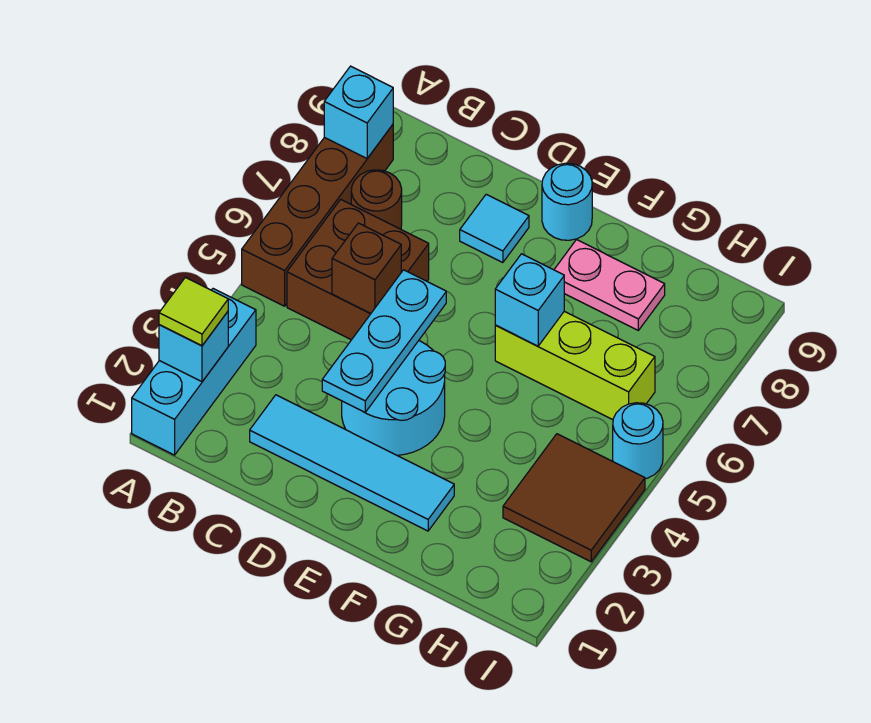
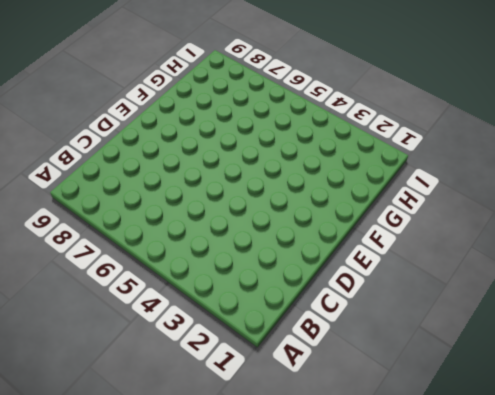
none -> cyan brick A1:A3 level 1
none -> brown brick A5:A8 level 1
none -> brown brick B5:C6 level 1

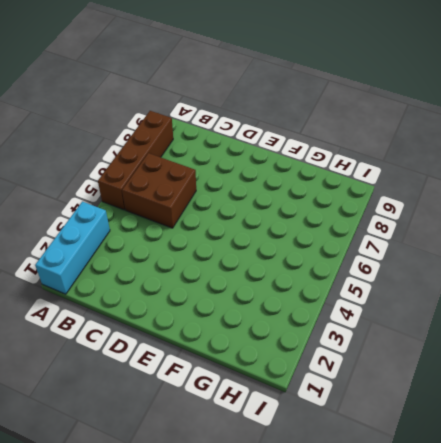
none -> brown round brick B7 level 1
none -> cyan tile C2:F2 level 1
none -> cyan round brick D3:E4 level 1

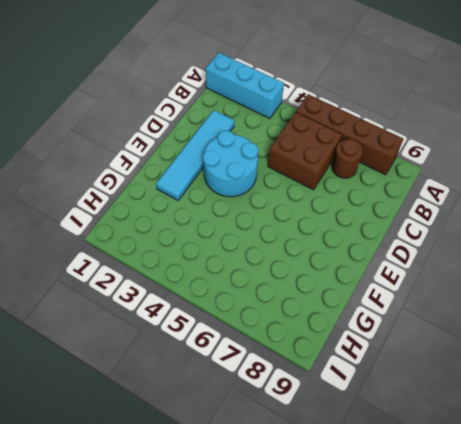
none -> cyan tile D8 level 1
none -> cyan round brick E9 level 1
none -> lime brick F6:H6 level 1

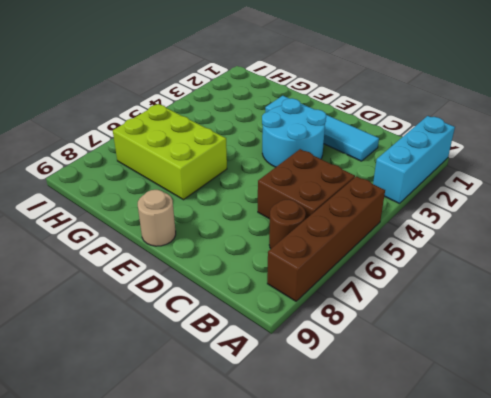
tan round brick E9 level 1 -> cyan round brick E9 level 1
lime brick F6:H7 level 1 -> lime brick F6:H6 level 1
none -> cyan tile D8 level 1
none -> pink plate F8:G8 level 1
none -> brown tile H3:I4 level 1

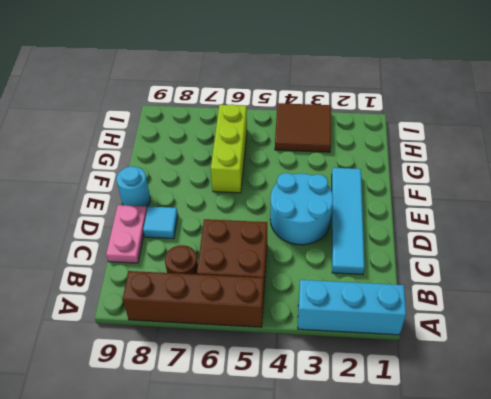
pink plate C9:D9 level 1 -> pink plate F8:G8 level 1
none -> cyan round brick I5 level 1
none -> cyan brick A2 level 2
none -> cyan brick A8 level 2

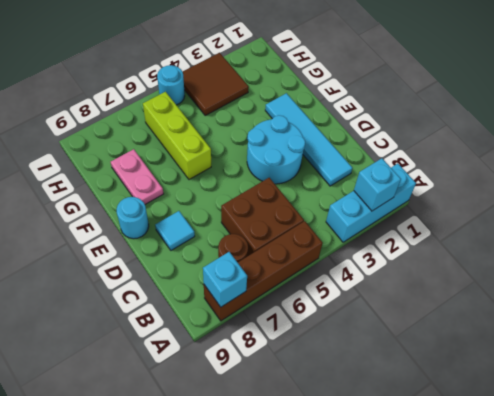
none -> brown brick C5 level 2
none -> cyan plate D3:D5 level 2
none -> cyan brick F6 level 2

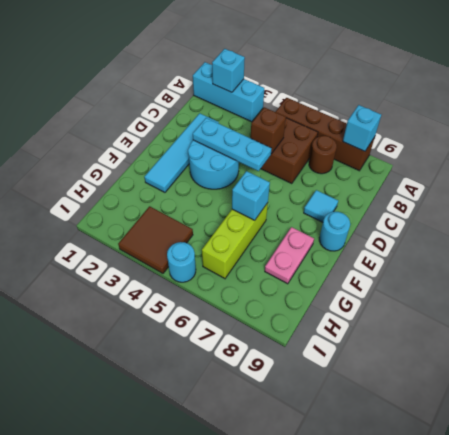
none -> lime tile A2 level 3

